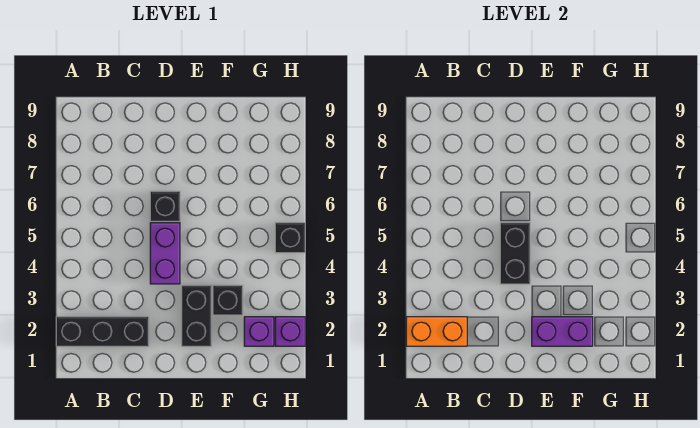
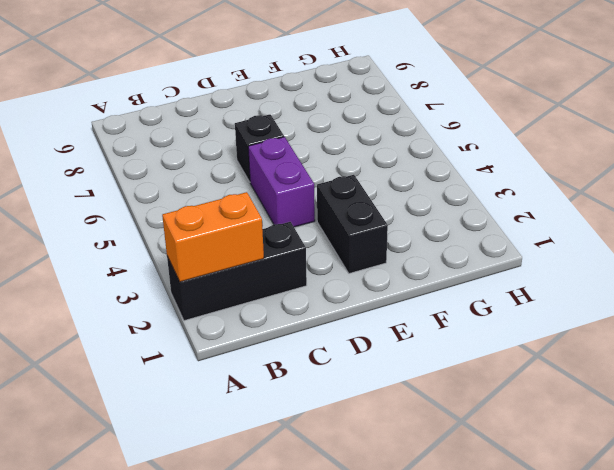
none -> black brick F3 level 1
none -> purple brick G2 level 1

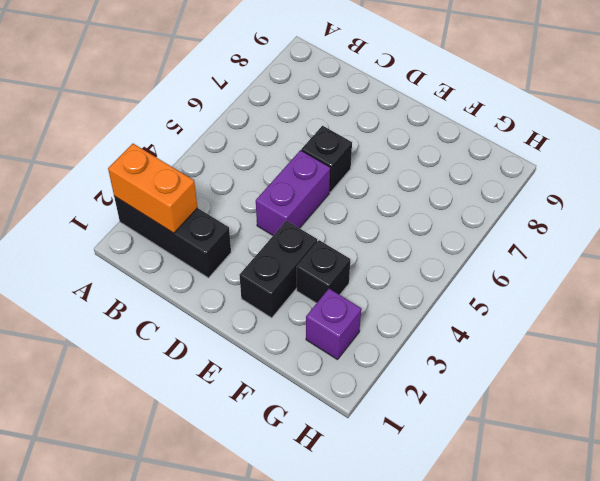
none -> purple brick H2 level 1
none -> black brick H5 level 1

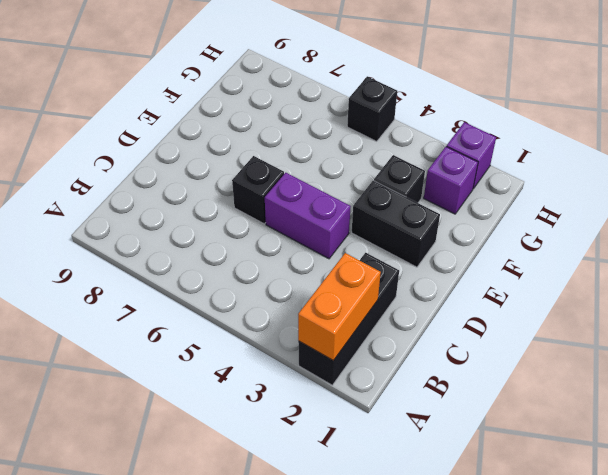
none -> black brick D4:D5 level 2
none -> purple brick E2:F2 level 2

